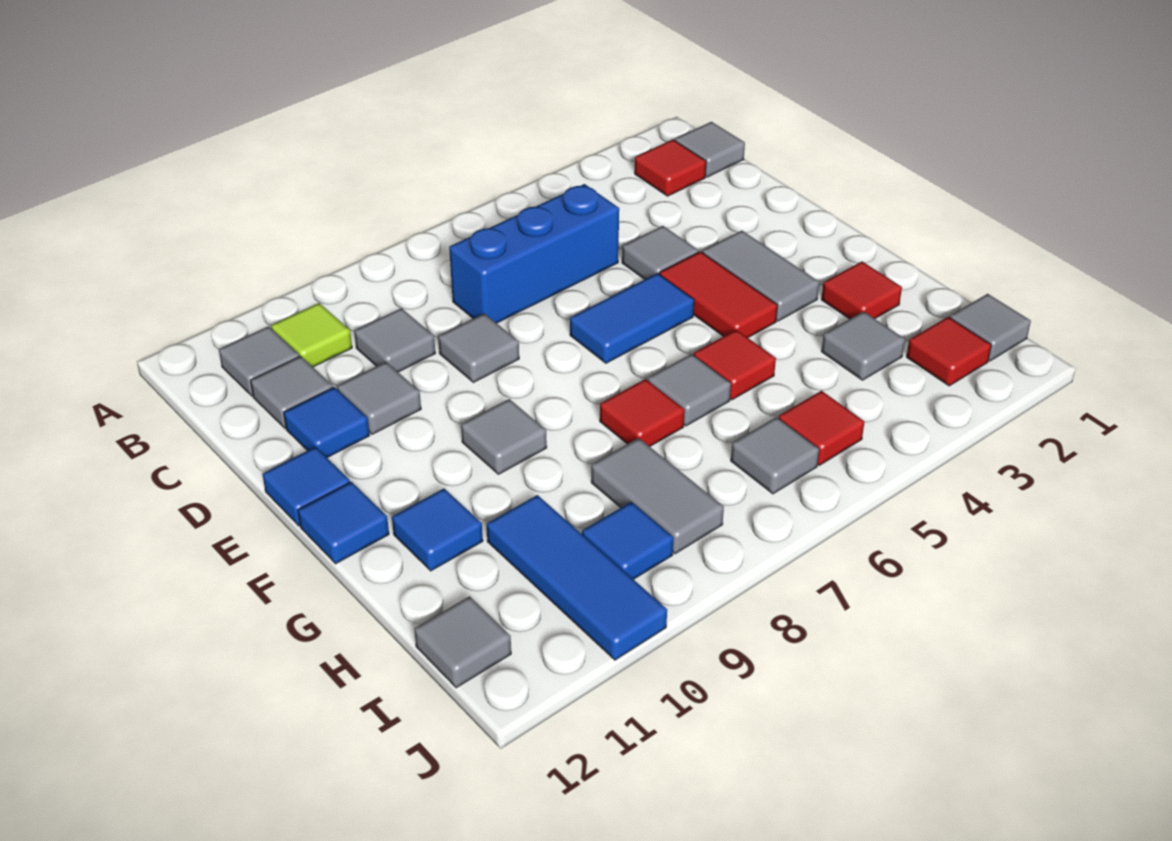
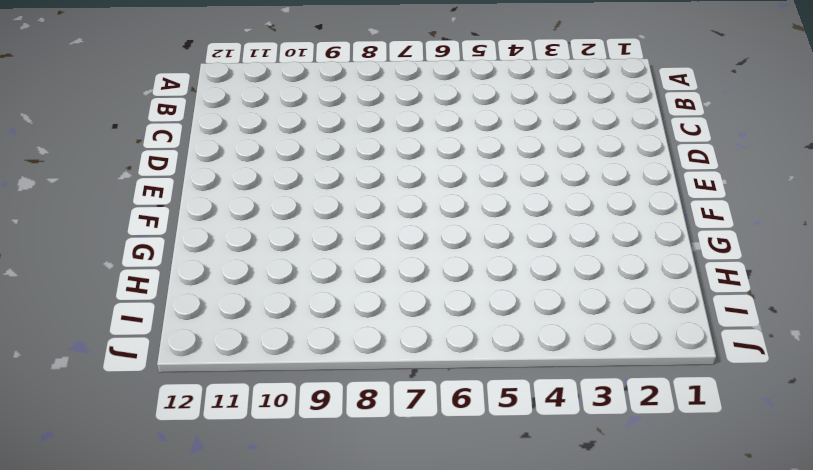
none -> grey tile B1 level 1
none -> red tile B2 level 1
none -> lime tile B10 level 1
none -> grey tile B11 level 1

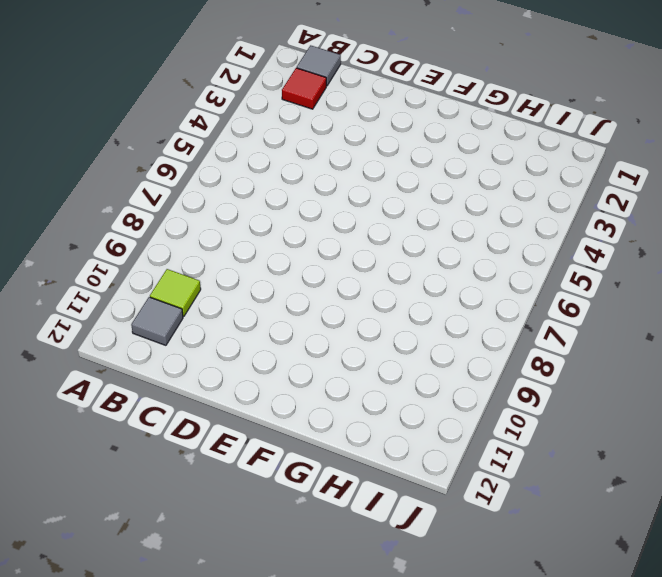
none -> blue brick C5:C7 level 1
none -> grey tile C9 level 1
none -> grey tile C11 level 1
none -> grey tile D4 level 1

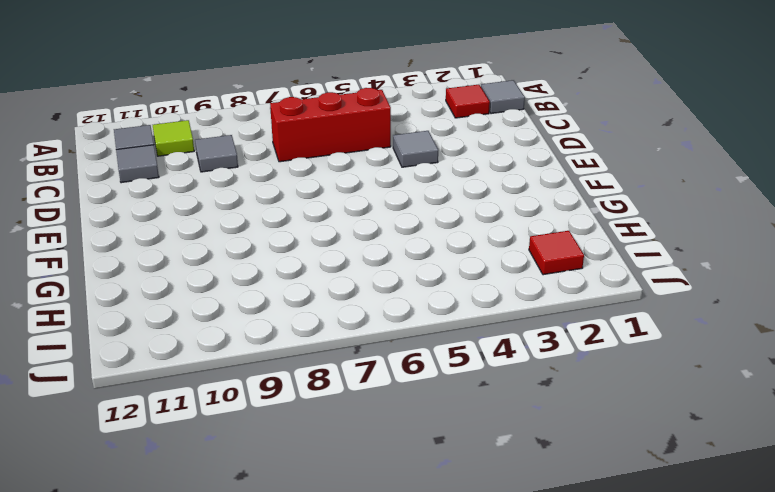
red brick C5:C7 level 1 -> blue brick C5:C7 level 1
none -> grey tile D8 level 1
none -> grey tile D10 level 1
none -> blue tile D11 level 1
none -> grey tile E3:F3 level 1

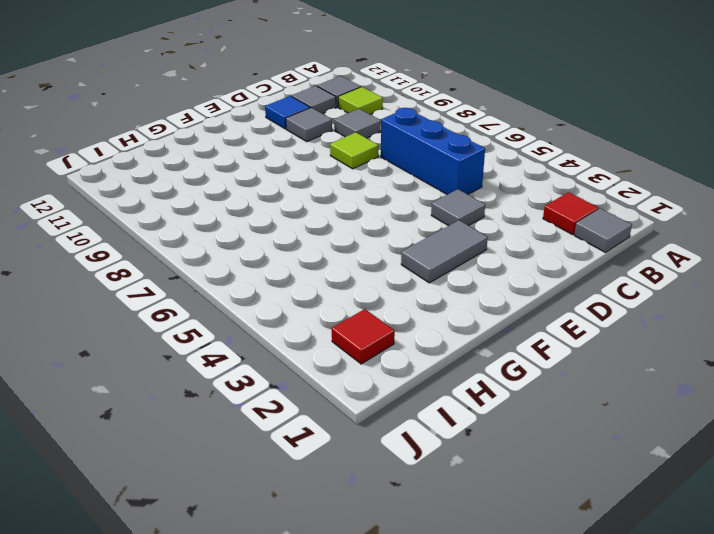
lime tile D8 level 1 -> grey tile D8 level 1
none -> red tile E4:F4 level 1
none -> blue tile E5:E6 level 1
none -> blue tile E12 level 1
none -> grey tile F9 level 1

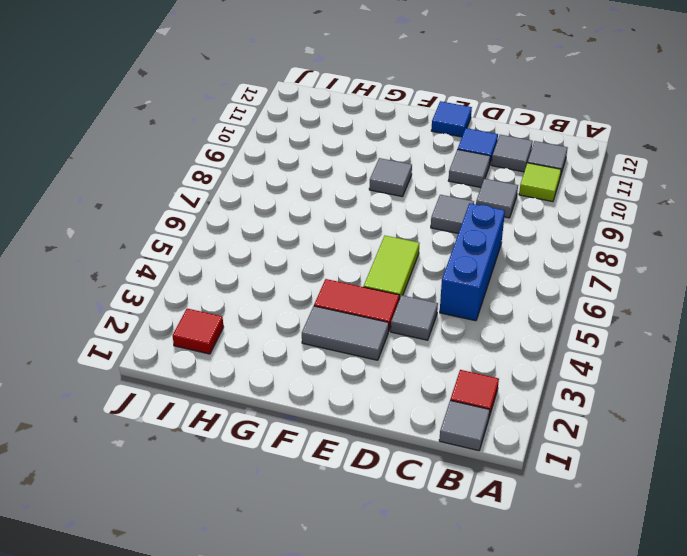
lime tile E5:E6 level 1 -> blue tile E5:E6 level 1
none -> blue tile F12 level 1
none -> red tile G2 level 1
none -> red tile G5 level 1
none -> grey tile G6 level 1

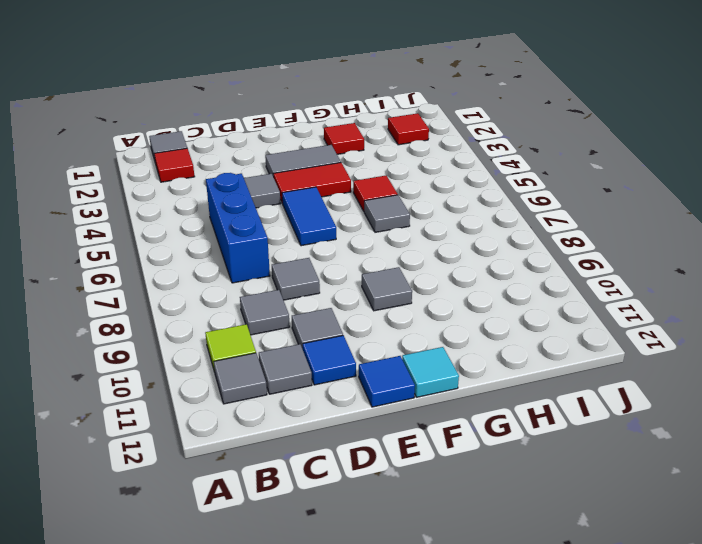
cyan tile F12 level 1 -> blue tile F12 level 1
none -> red tile G7 level 1
none -> blue tile G11 level 1
none -> grey tile H3 level 1
none -> grey tile H8:I8 level 1

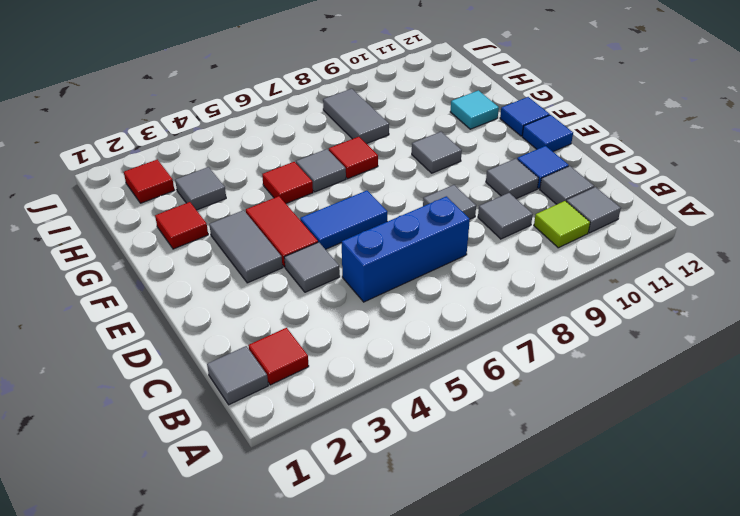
cyan tile G11 level 1 -> blue tile G11 level 1
none -> blue tile H10:J10 level 1
none -> grey tile I1 level 1
none -> red tile I5 level 1
none -> grey tile I6 level 1

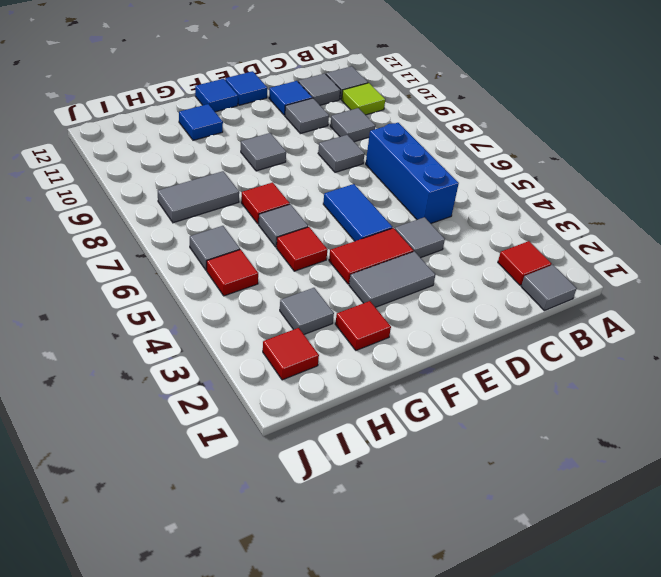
none -> blue tile H10:J10 level 1
none -> grey tile I1 level 1
none -> blue tile I9 level 1
none -> grey tile I12 level 1

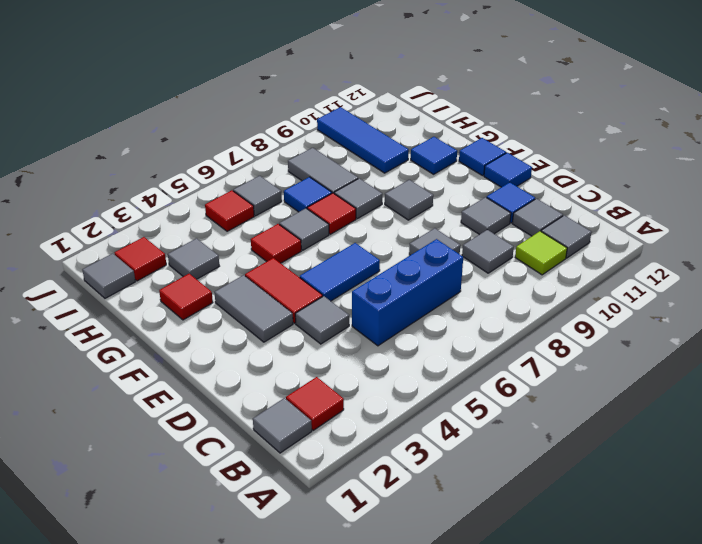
grey tile G8 level 1 -> grey tile I12 level 1
blue tile H7 level 1 -> blue tile I9 level 1

